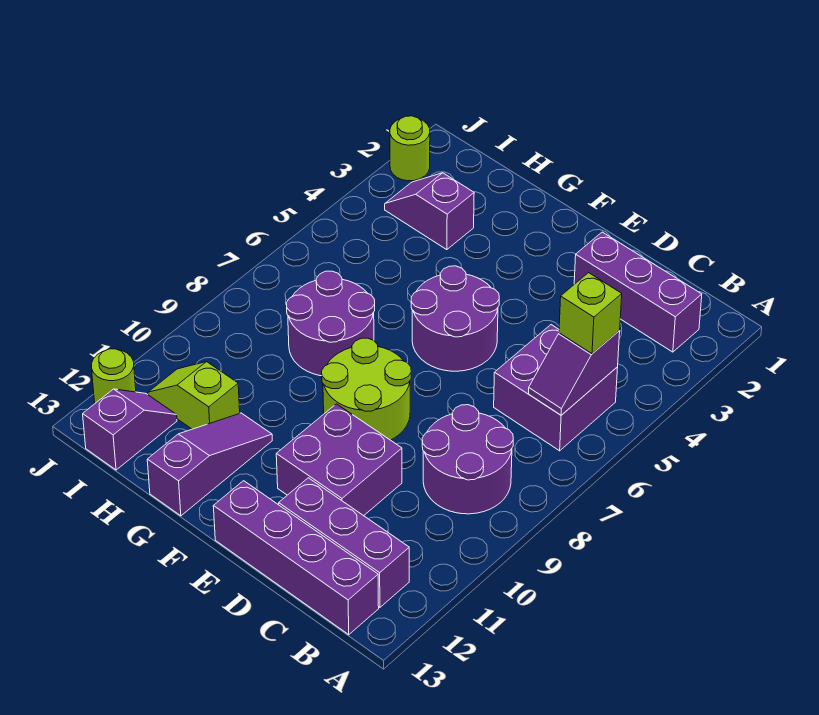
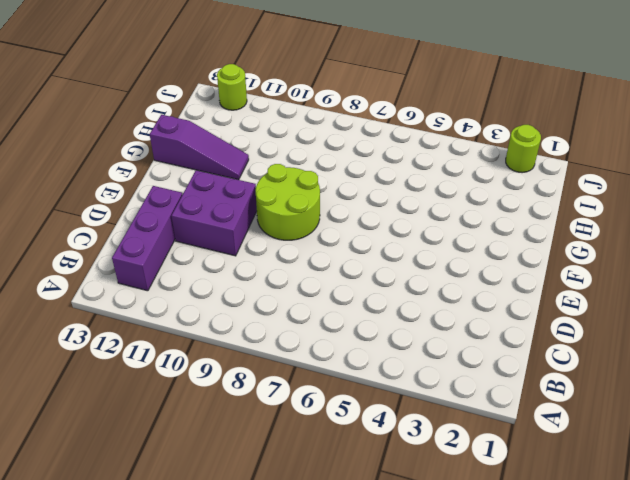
none -> purple brick B2:D2 level 1
none -> purple brick B5:C6 level 1
none -> purple round brick B8:C9 level 1

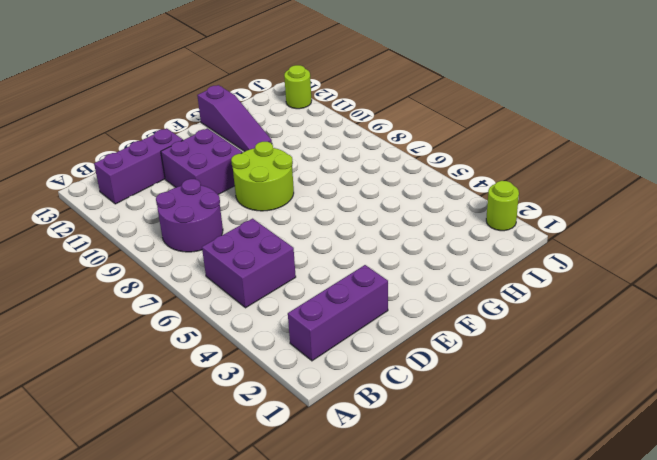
none -> purple brick B13:E13 level 1
none -> purple round brick E5:F6 level 1
none -> purple round brick G7:H8 level 1

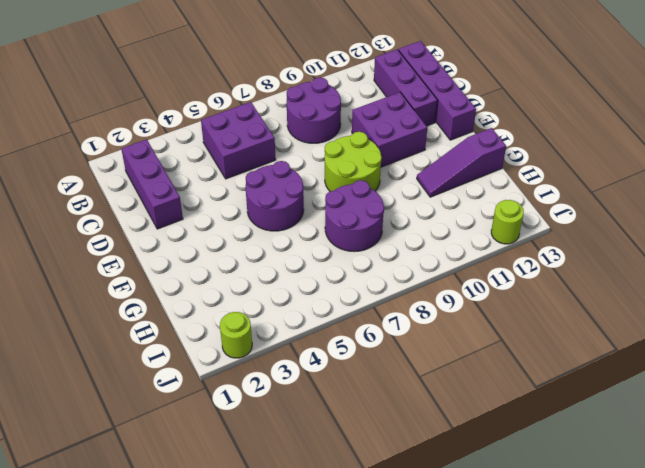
none -> purple slope H3:I3 level 1 top H
none -> lime slope H11:I11 level 1 top H
none -> purple slope I12:I13 level 1 top 13

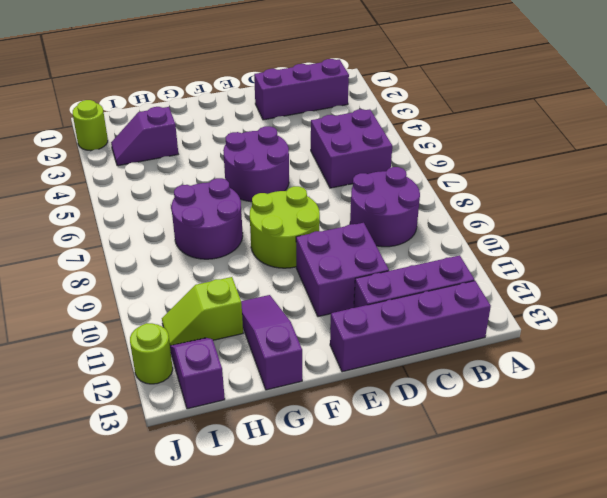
none -> purple slope B5:B6 level 2 top 5
none -> lime brick B5 level 3

